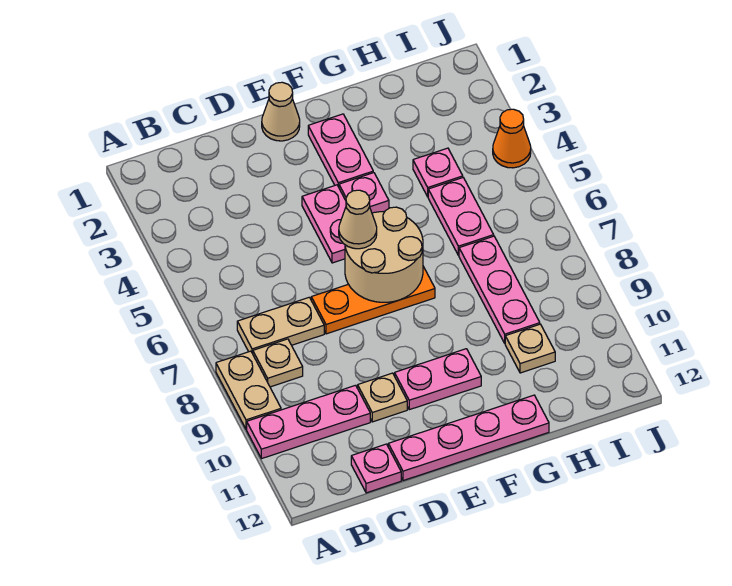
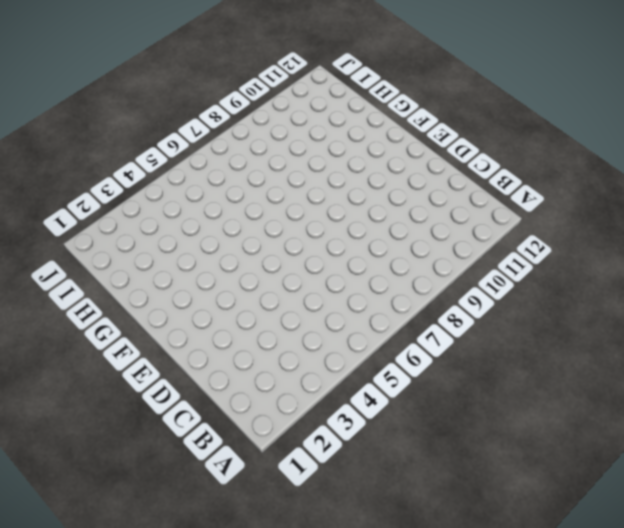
none -> tan plate A8:A9 level 1
none -> pink plate A10:C10 level 1
none -> tan plate B7:C7 level 1

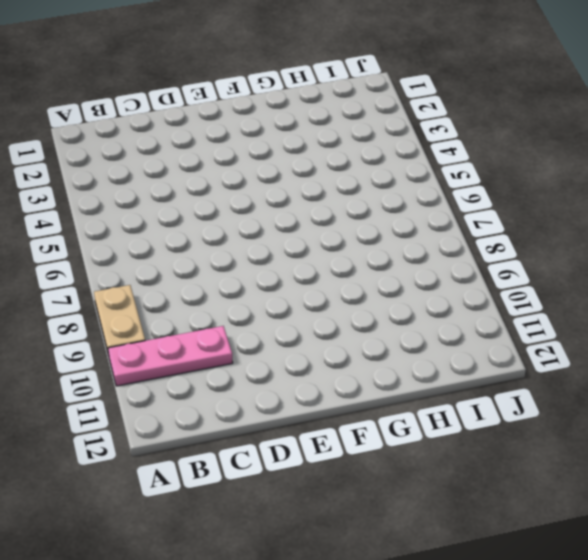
none -> tan plate B7:C7 level 1
none -> tan plate B8 level 1
none -> pink plate C12 level 1

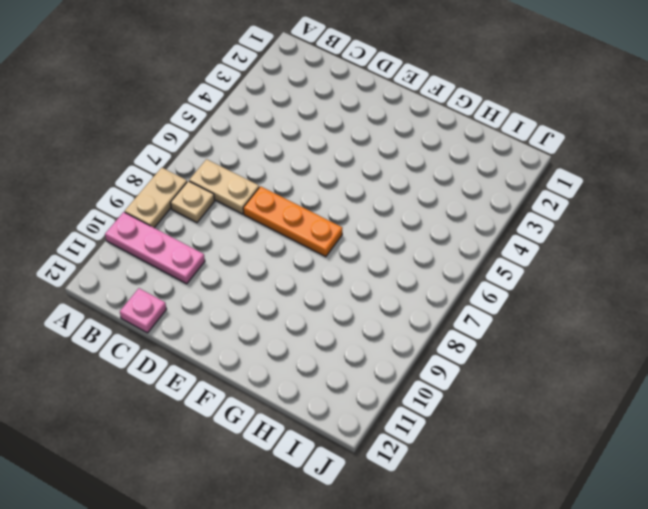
none -> tan plate D10 level 1
none -> pink plate D12:G12 level 1
none -> tan cone E1 level 1

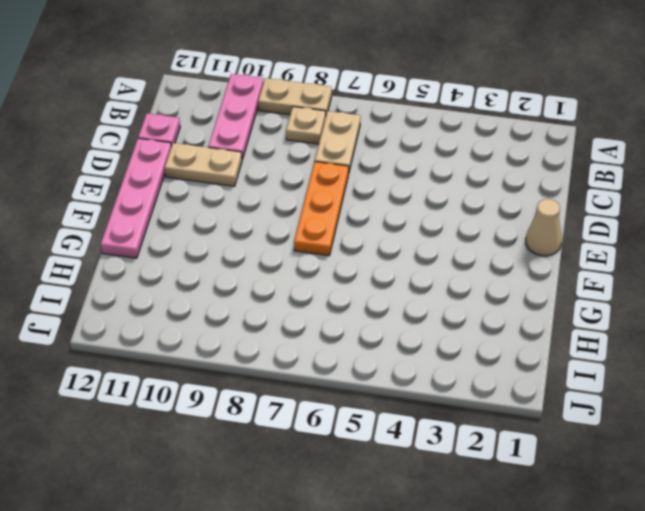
tan plate D10:D11 level 1 -> tan plate D10 level 1
none -> pink plate E4:E5 level 1
none -> pink plate E10:F10 level 1
none -> pink plate F2:F3 level 1

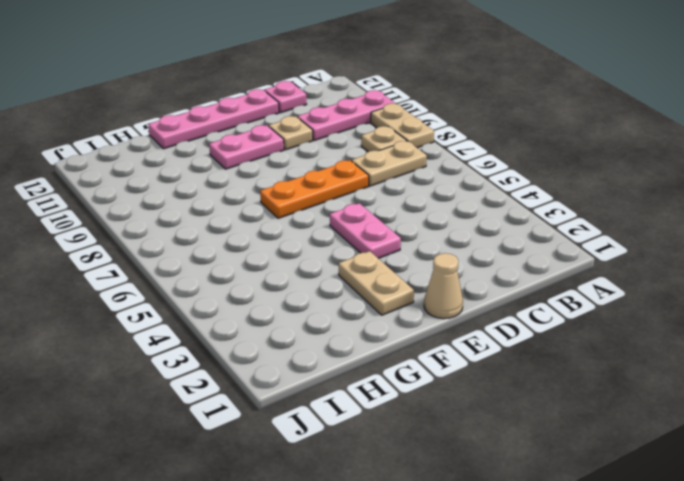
tan plate F2:F3 level 1 -> pink plate F2:F3 level 1
none -> pink plate F4 level 1
none -> pink plate H4 level 1
none -> pink plate H5:H6 level 1

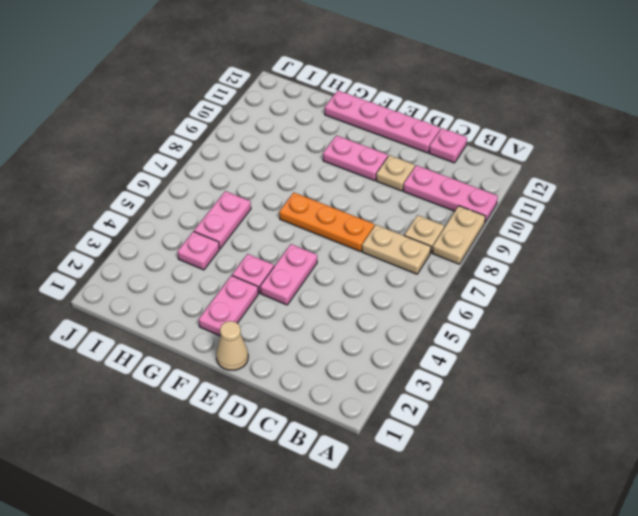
none -> pink plate H7:H9 level 1
none -> tan plate H10 level 1
none -> orange cone J4 level 1

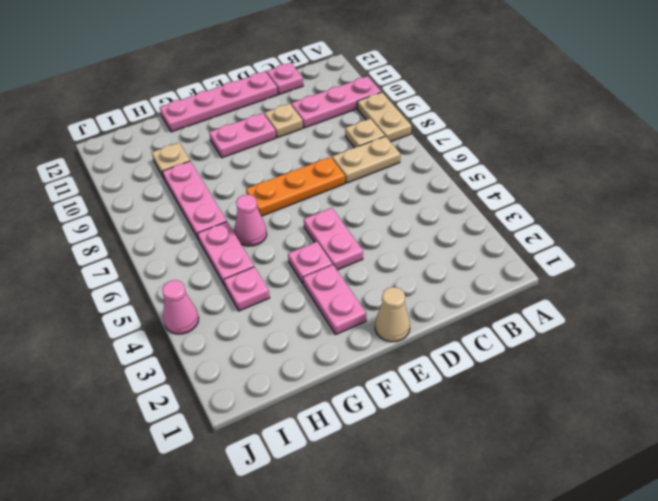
pink cone G6 level 1 -> none
pink cone J4 level 1 -> orange cone J4 level 1
none -> tan round brick E6:F7 level 2
none -> tan cone E6 level 3

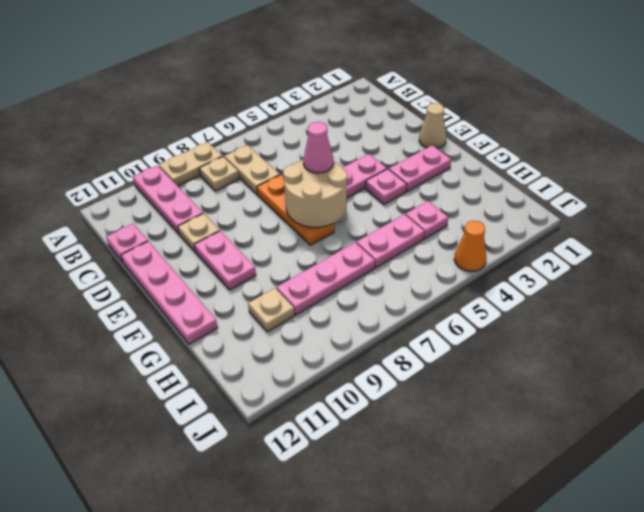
pink cone E6 level 3 -> tan cone E6 level 3

